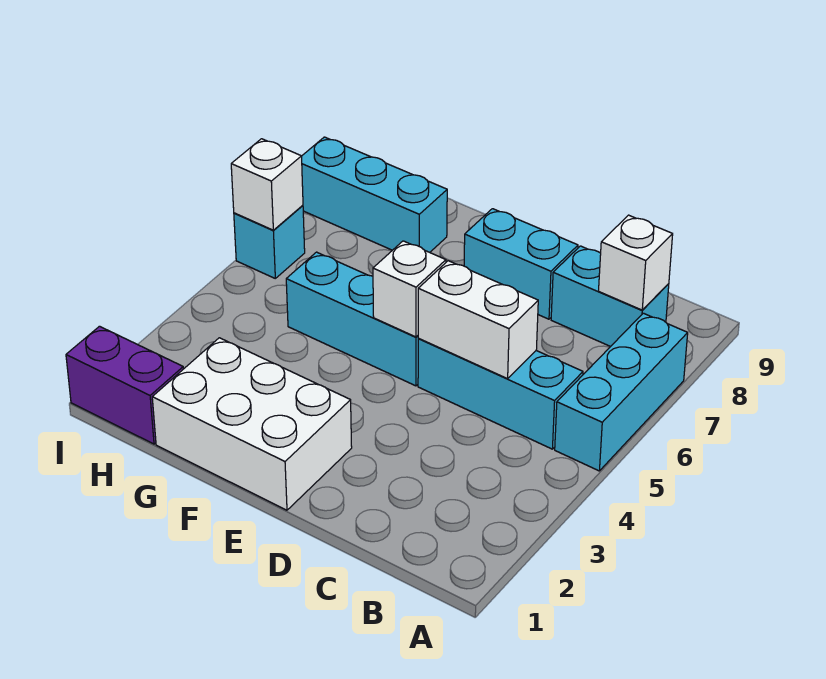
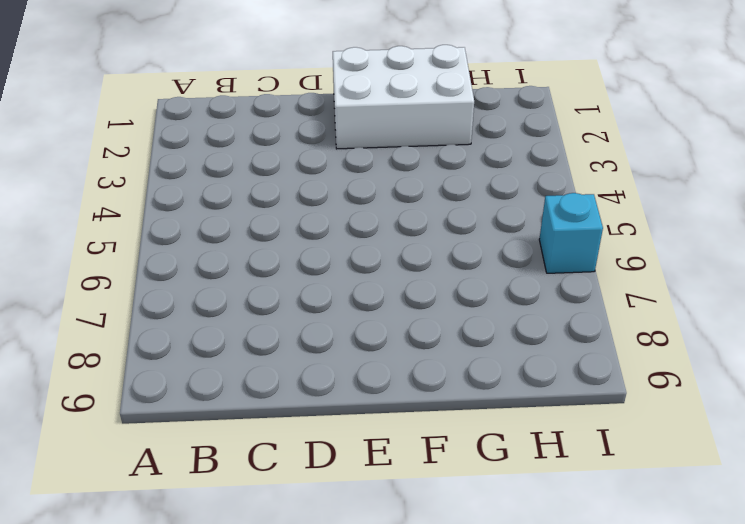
none -> cyan brick A5:A7 level 1
none -> cyan brick B5:D5 level 1
none -> cyan brick B8:C8 level 1

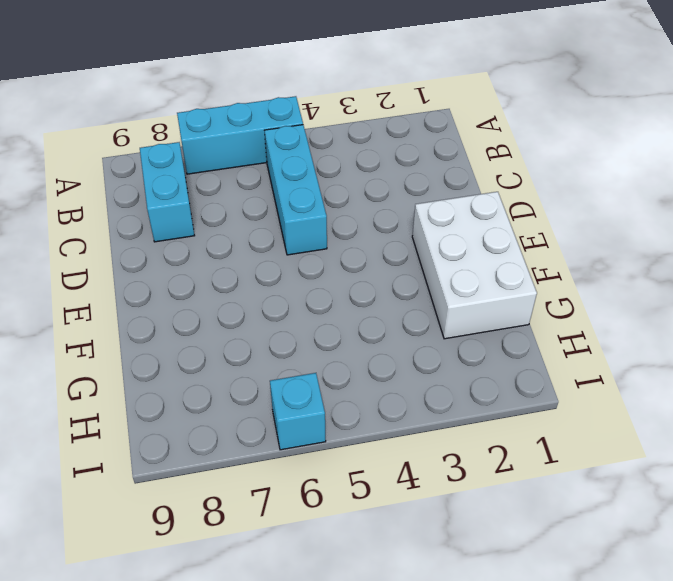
none -> cyan brick D8:E8 level 1
none -> cyan brick E5:G5 level 1
none -> cyan brick G8:I8 level 1

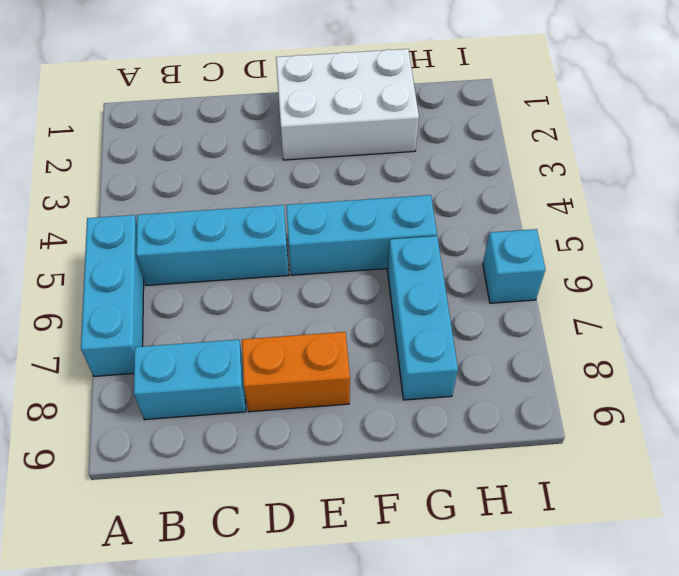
orange brick D8:E8 level 1 -> cyan brick D8:E8 level 1
cyan brick G6:G8 level 1 -> cyan brick G8:I8 level 1
none -> purple brick H1:I1 level 1
none -> white brick B8 level 2
none -> white brick C5:D5 level 2

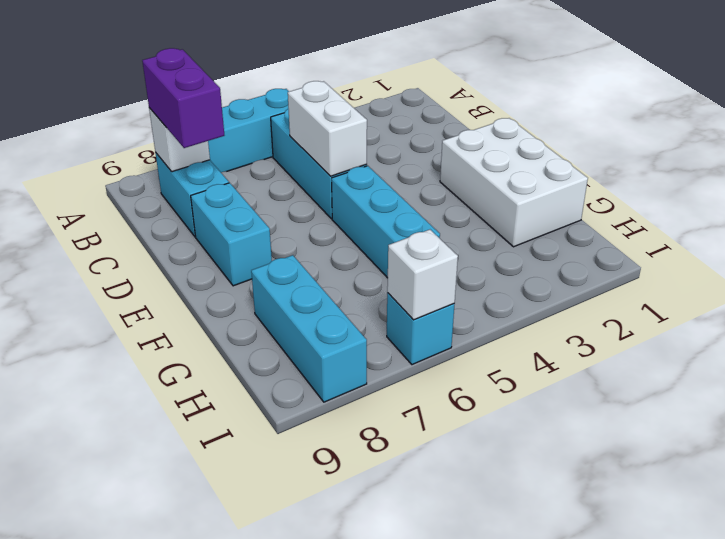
purple brick B8:C8 level 3 -> purple brick H1:I1 level 1
none -> white brick E5 level 2

